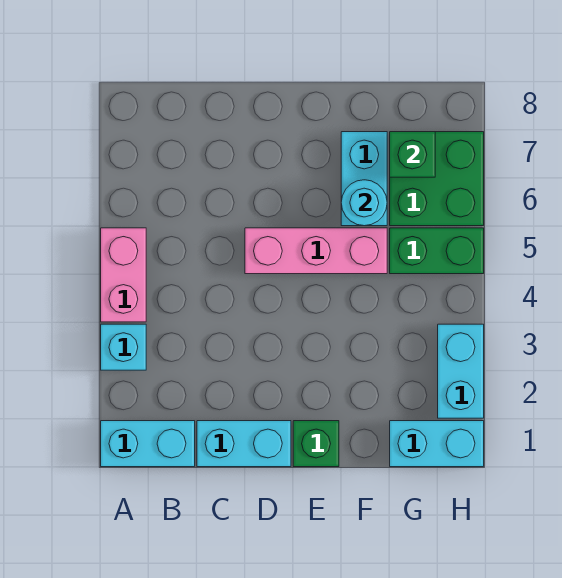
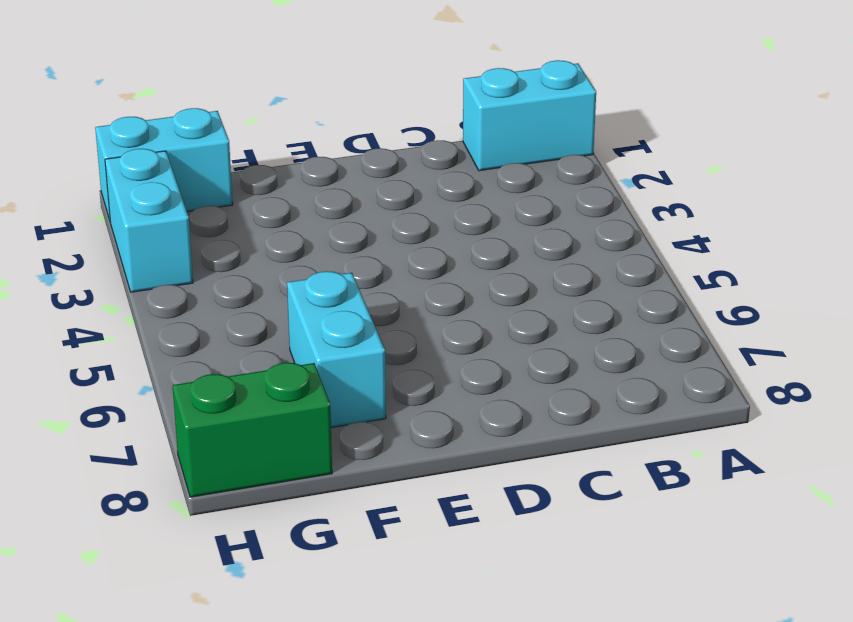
green brick G8:H8 level 1 -> green brick G5:H5 level 1
none -> cyan brick A3 level 1
none -> pink brick A4:A5 level 1
none -> cyan brick C1:D1 level 1

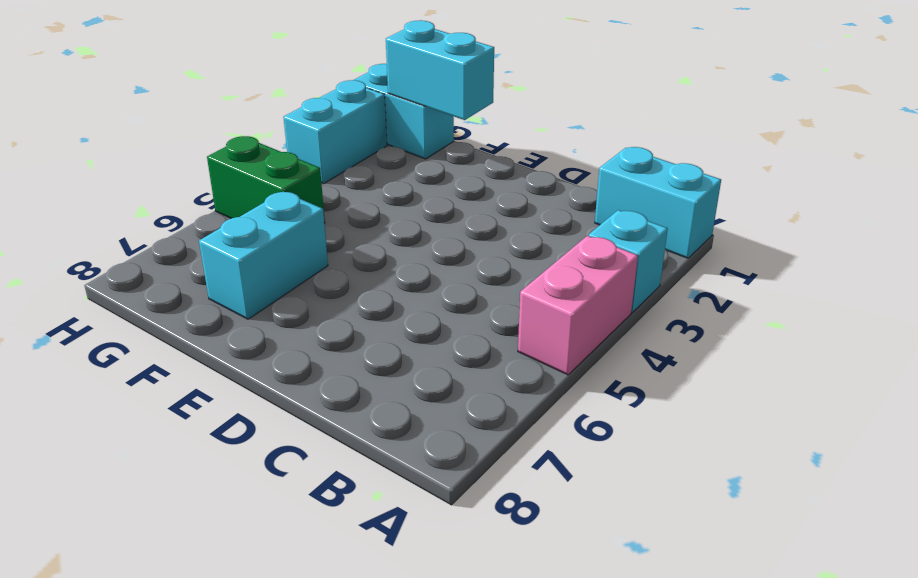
cyan brick F1:G1 level 2 -> cyan brick C1:D1 level 1
none -> pink brick D5:F5 level 1
none -> green brick E1 level 1
none -> green brick G6:H7 level 1

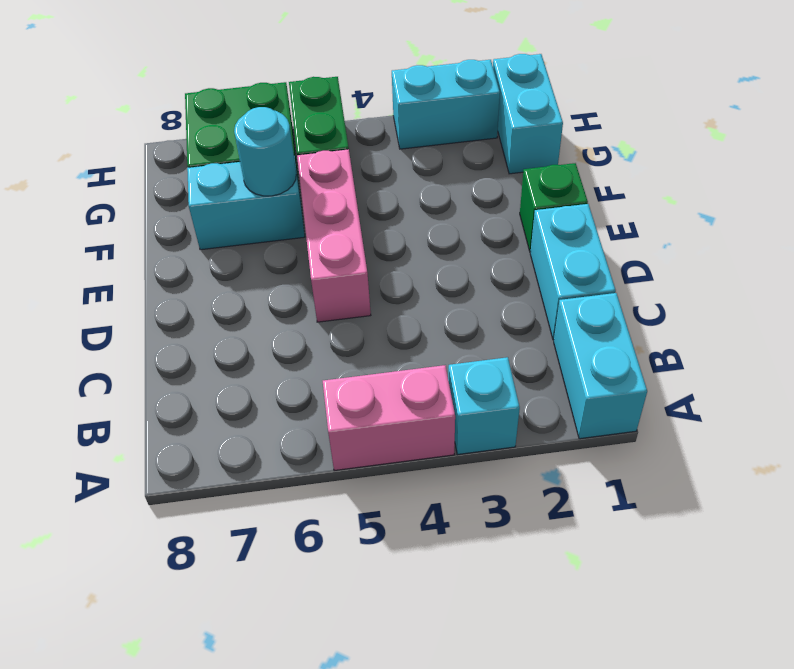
none -> green brick G7 level 2

